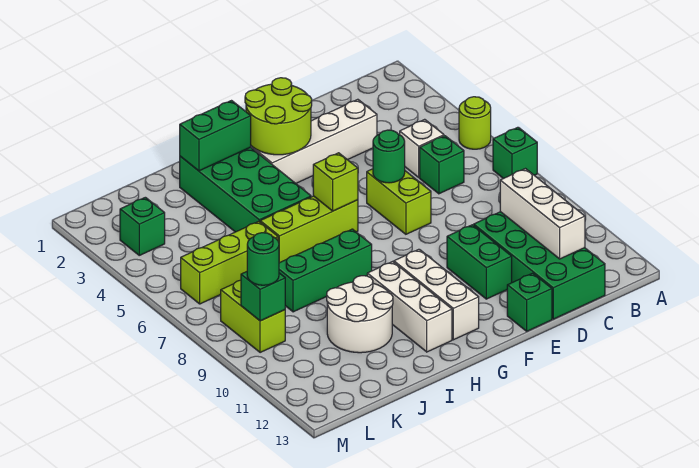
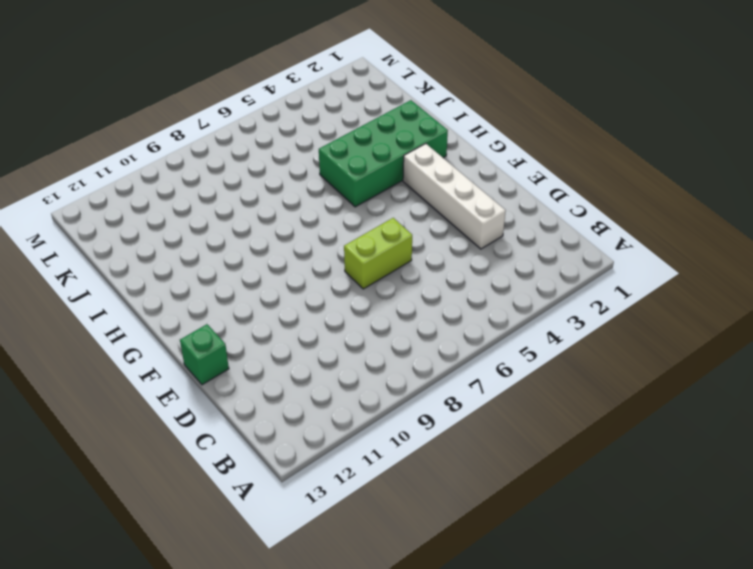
none -> lime round brick A5 level 1
none -> green brick A7 level 1
none -> white brick C5 level 1

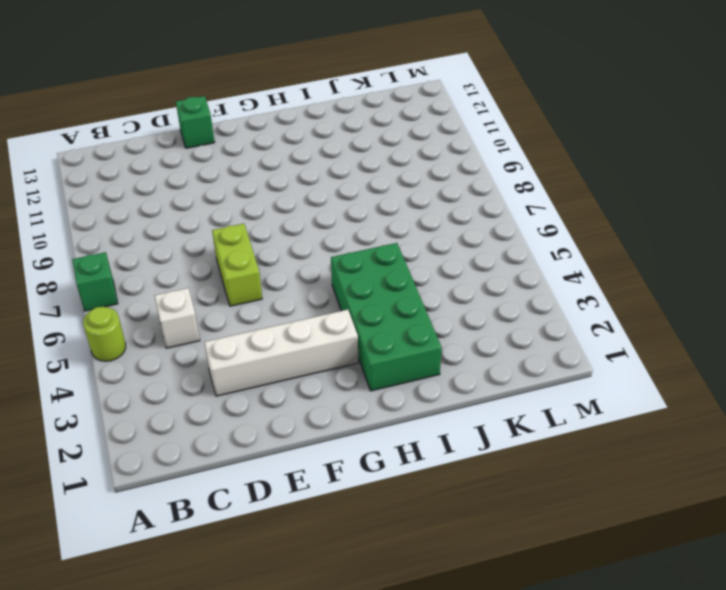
none -> green brick C6 level 1
none -> green brick C10:D13 level 1
none -> green brick E10:E11 level 1

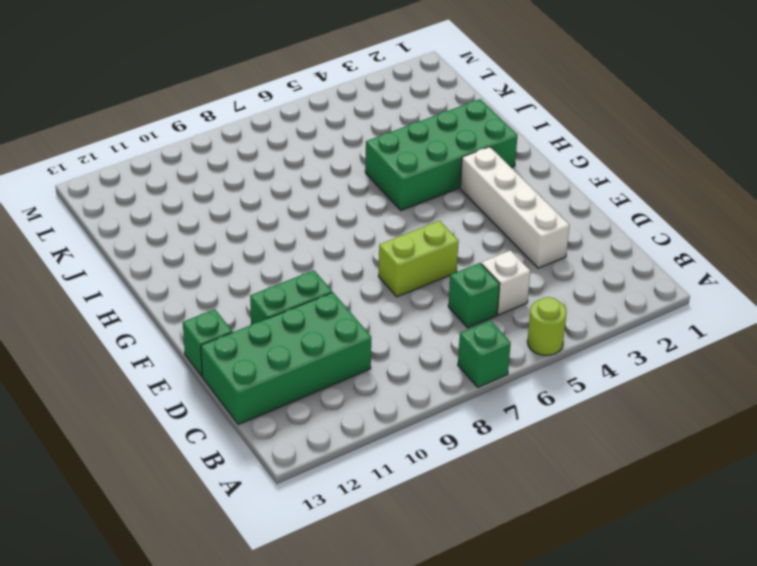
none -> lime brick G6:I6 level 1
none -> white brick G10:G12 level 1
none -> green brick H8:J8 level 1

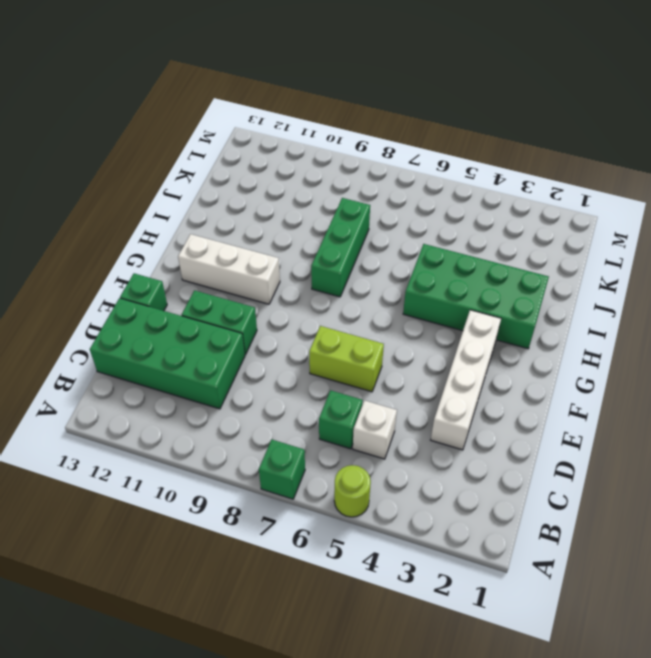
none -> lime brick G6:I6 level 1
none -> white brick H10:H12 level 1
none -> white round brick I10:J11 level 1

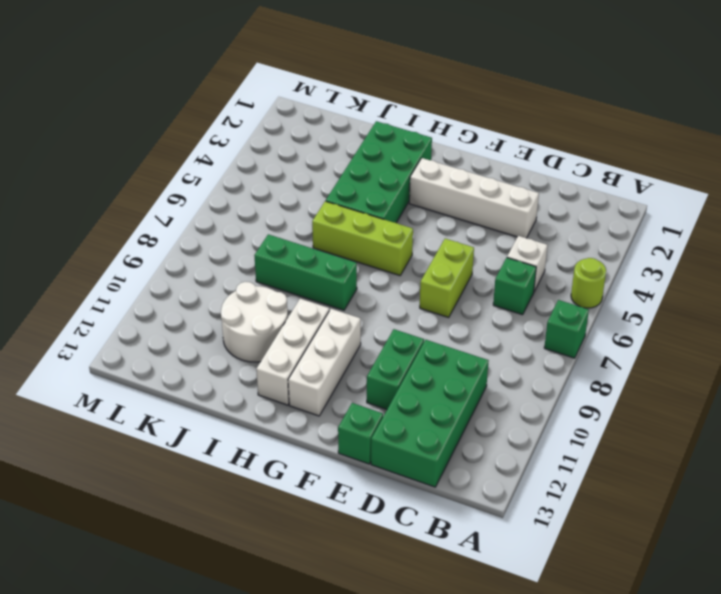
none -> lime brick J6:L6 level 1
none -> green brick L3 level 1
none -> lime brick L8:L9 level 1

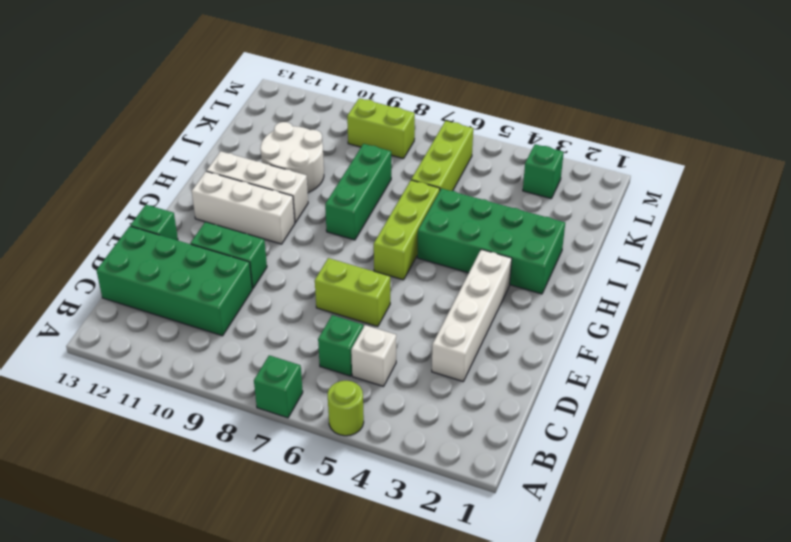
none -> white brick C10:C12 level 2
none -> green round brick E6 level 2
none -> lime round brick F2:G3 level 2

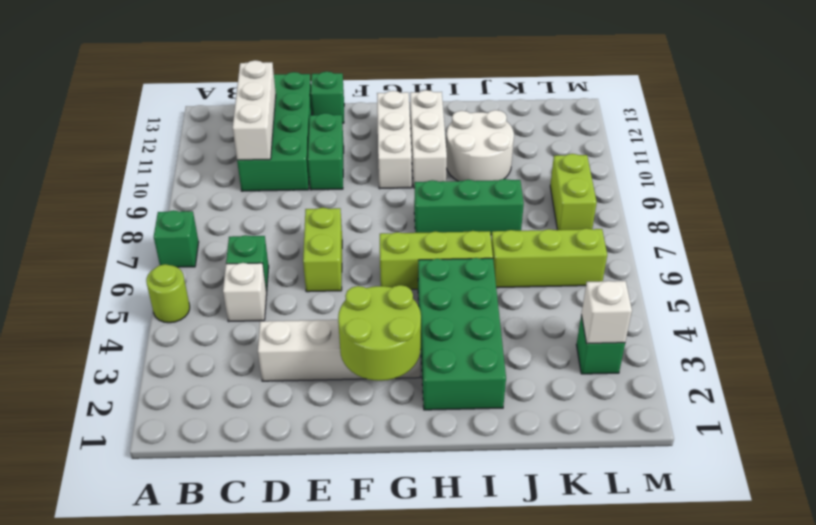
white brick L3 level 2 -> none
none -> green round brick E6 level 2
none -> lime brick G6 level 2
none -> green brick H2:I2 level 2

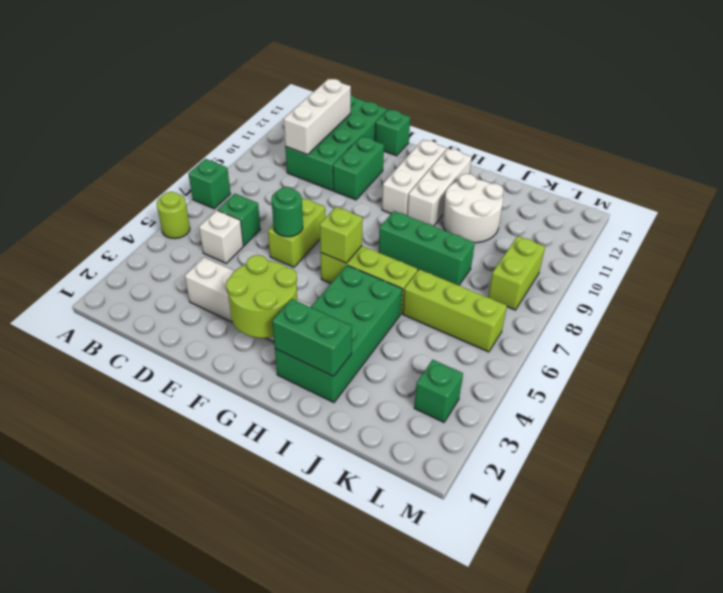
none -> green brick L9 level 2
none -> green round brick L9 level 3

